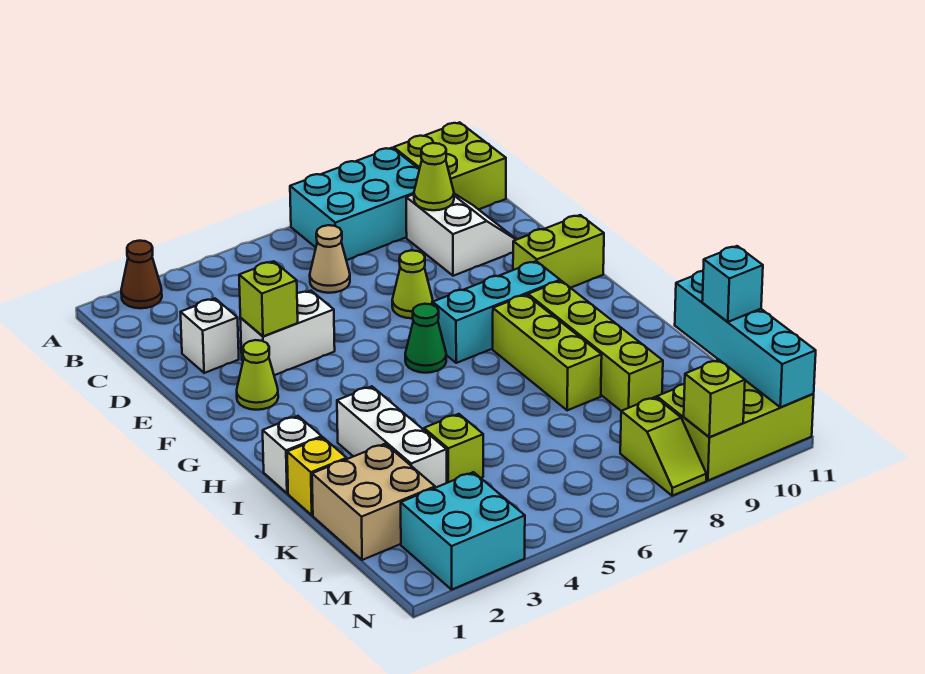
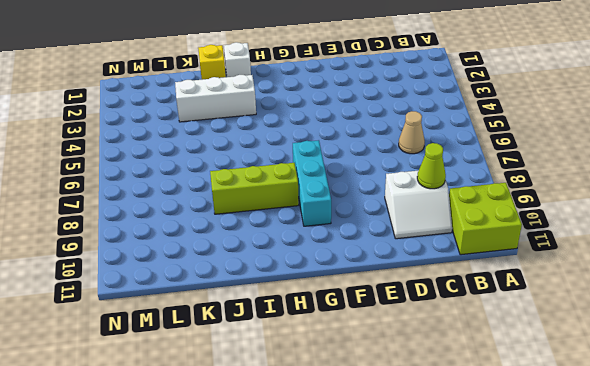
none -> brown cone A2 level 1
none -> cyan brick A7:B9 level 1
none -> white brick D2 level 1

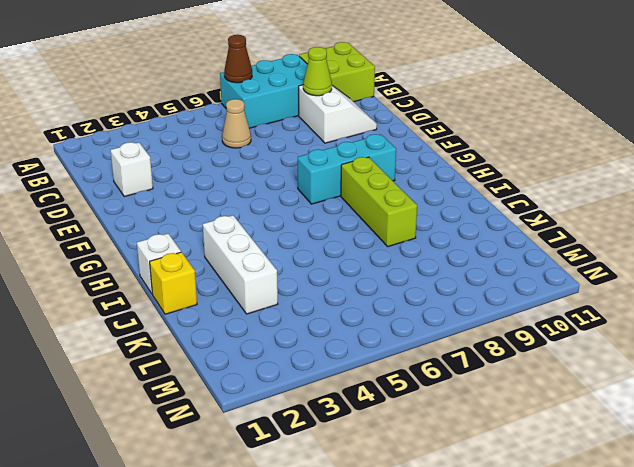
brown cone A7 level 2 -> brown cone A2 level 1
none -> white brick E3:E4 level 1
none -> lime cone E7 level 1
none -> lime cone F2 level 1

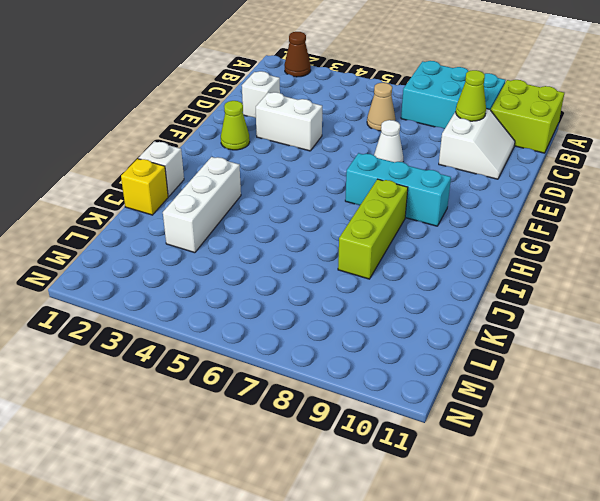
white cone E7 level 1 -> lime cone E7 level 1
none -> lime brick F10:F11 level 1
none -> green cone G6 level 1
none -> lime brick H9:K9 level 1

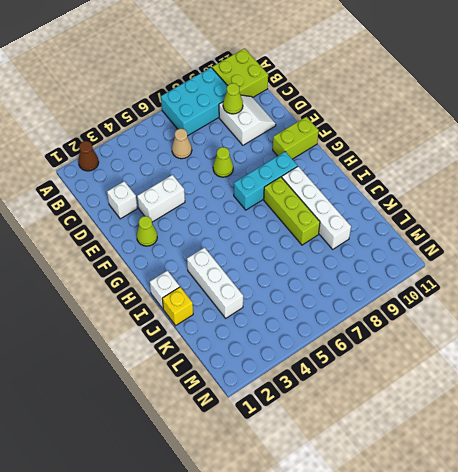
white brick H9:K9 level 1 -> lime brick H9:K9 level 1
none -> green cone G6 level 1
none -> tan brick K1:L2 level 1
none -> lime brick K4 level 1

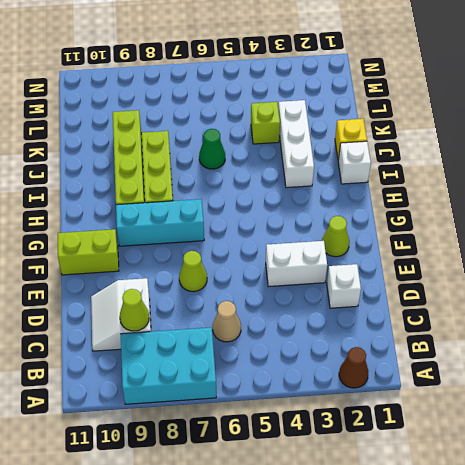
green cone J6 level 1 -> green cone G6 level 1
none -> lime brick A10:B11 level 1
none -> tan brick K1:L2 level 1
none -> cyan brick M2:N3 level 1

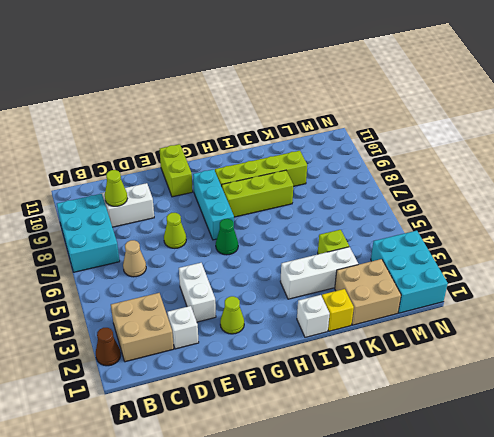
tan brick B2:C3 level 1 -> none
cyan brick M1:N3 level 1 -> cyan brick M2:N3 level 1
none -> lime brick A10:B11 level 1
none -> lime slope M8:N8 level 1 top M
none -> lime brick M9:N11 level 1

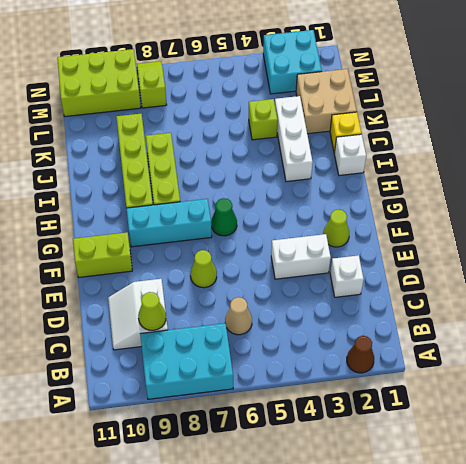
none -> lime brick A10:B11 level 1
none -> lime brick E3 level 2
none -> cyan brick K11:N11 level 2

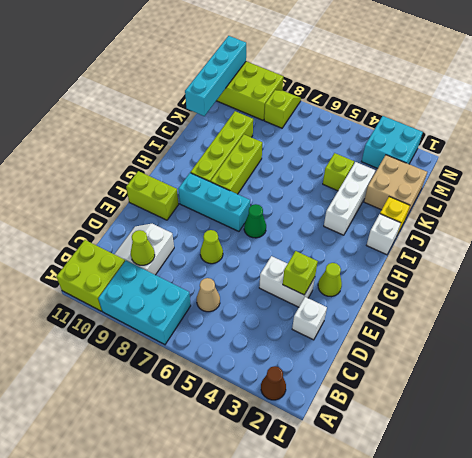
none -> lime brick N9 level 2
none -> cyan brick L11 level 3

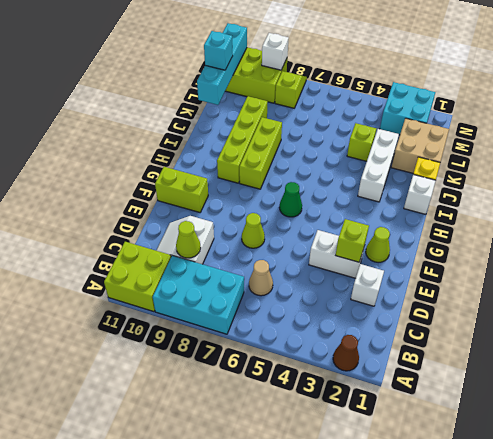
white brick N9 level 2 -> lime brick N9 level 2
none -> cyan brick G7:G9 level 1

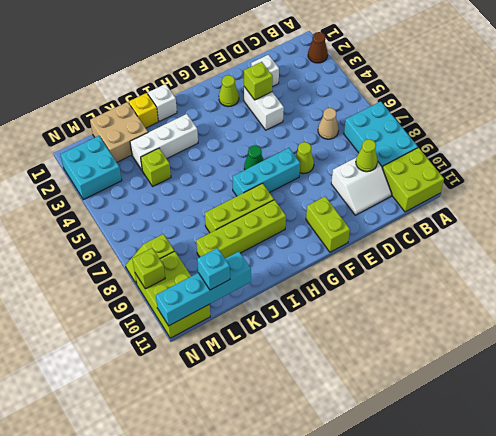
cyan brick F7:H7 level 1 -> cyan brick G7:G9 level 1

